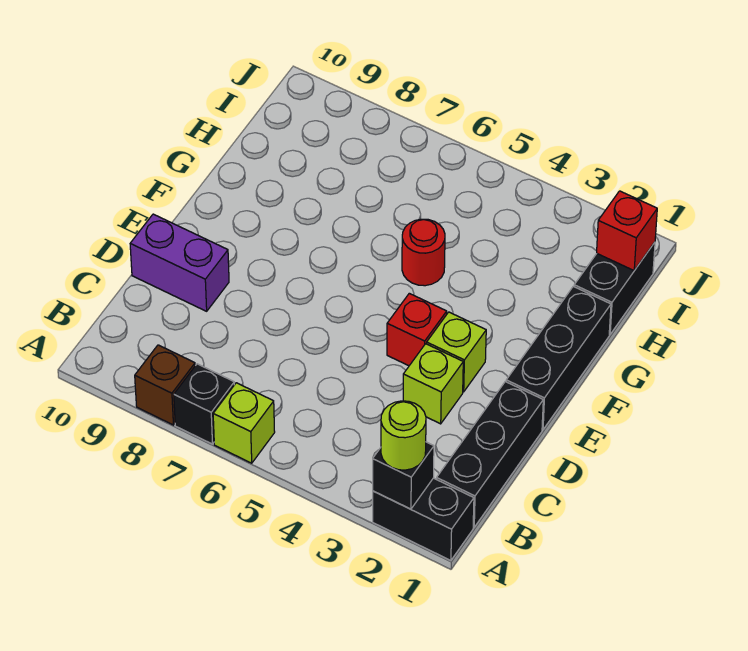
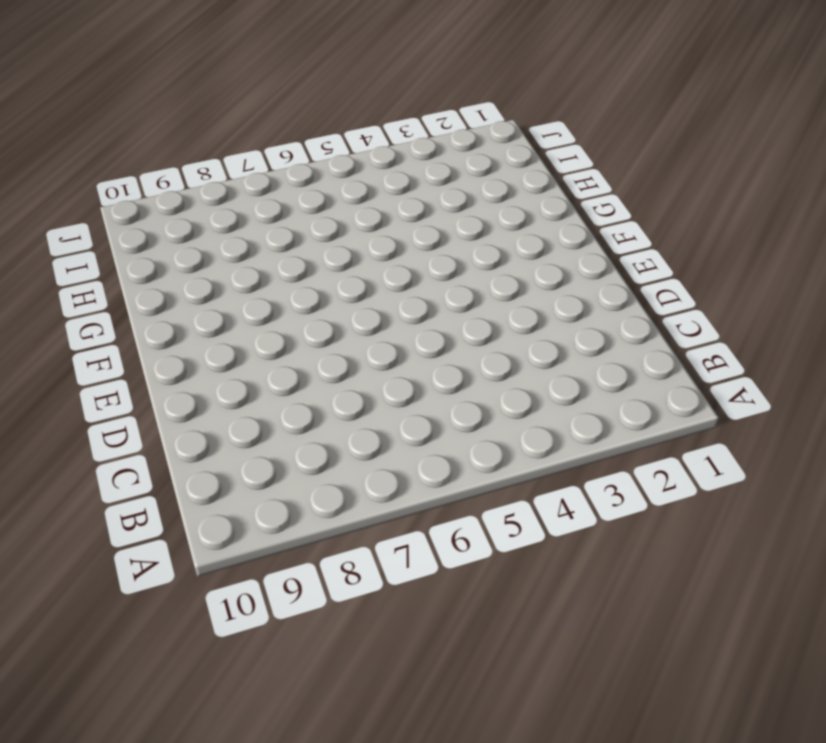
none -> black brick A1:A2 level 1
none -> lime brick A6 level 1
none -> black brick A7 level 1

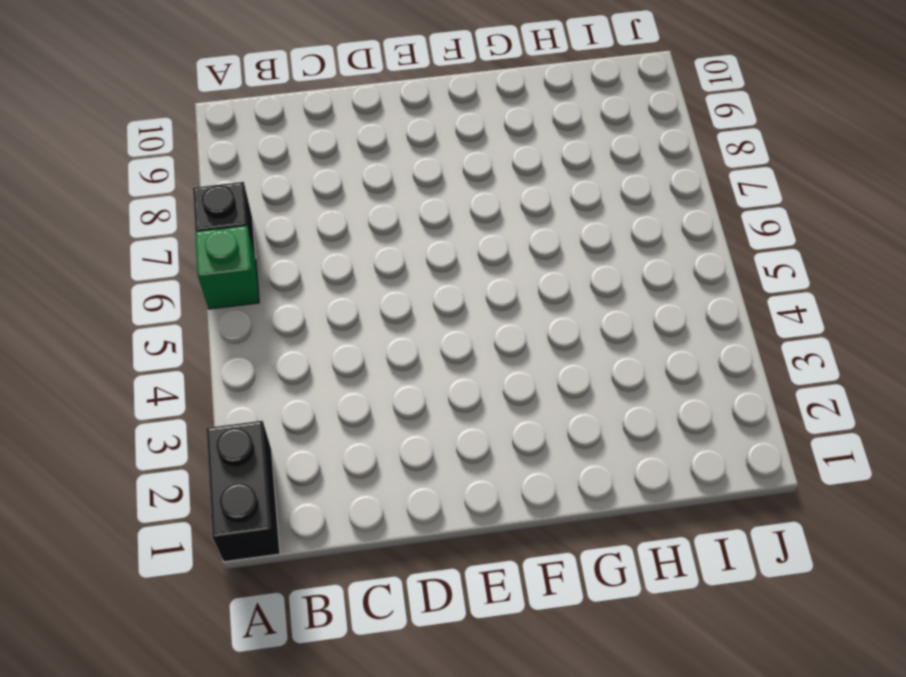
green brick A6 level 1 -> lime brick A6 level 1
none -> brown brick A8 level 1
none -> black brick B1:D1 level 1
none -> lime brick D3 level 1

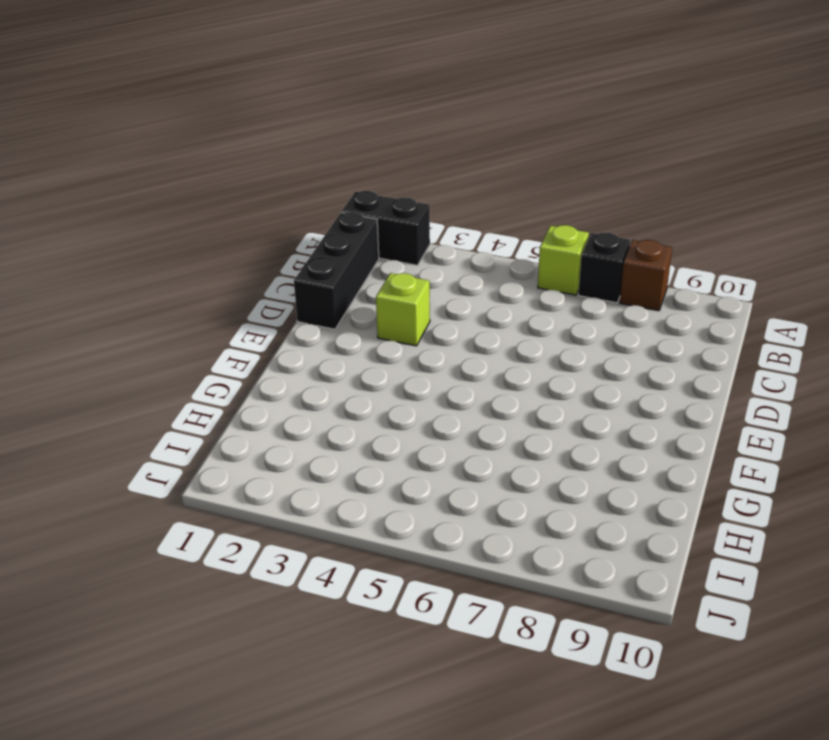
none -> purple brick D9:D10 level 1
none -> black brick E1:G1 level 1
none -> lime brick E3 level 1

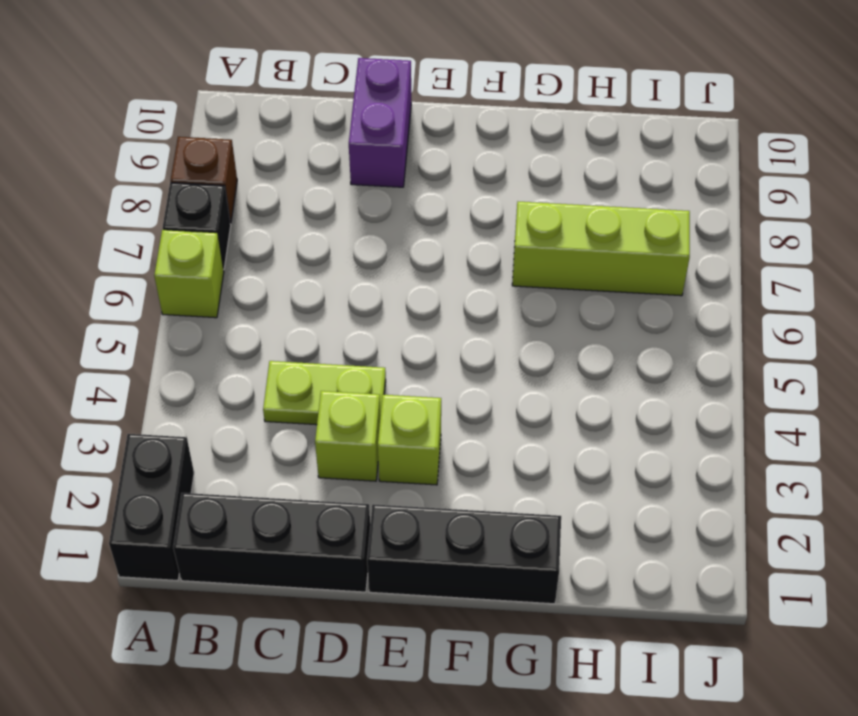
lime plate C4:D4 level 1 -> none
lime brick G7:I7 level 1 -> none
none -> red brick E4 level 1
none -> red round brick G5 level 1
none -> black brick H1:I1 level 1

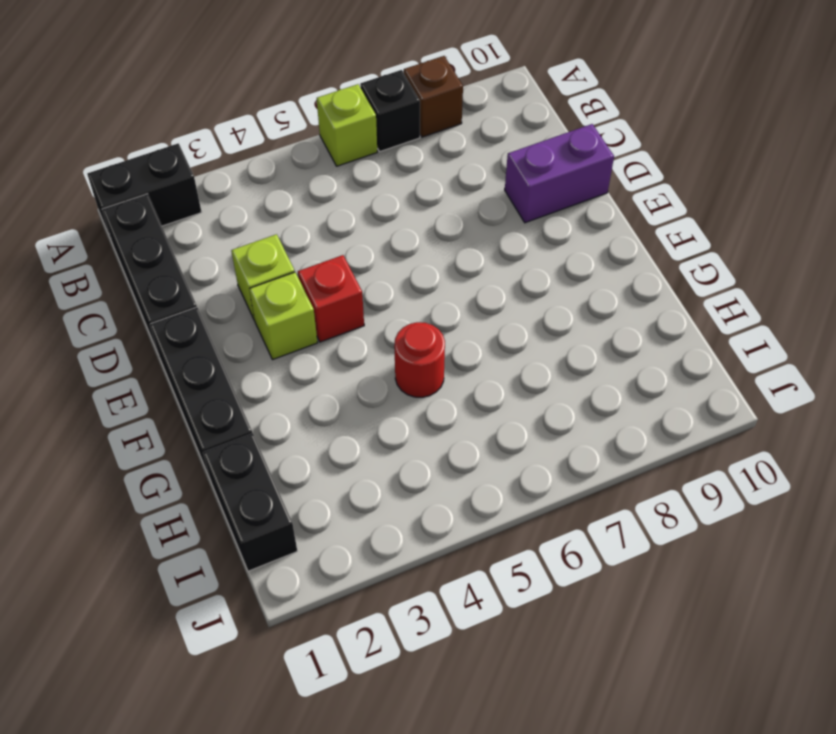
none -> black brick A2 level 2
none -> red brick I1 level 2
none -> lime round brick A2 level 3

